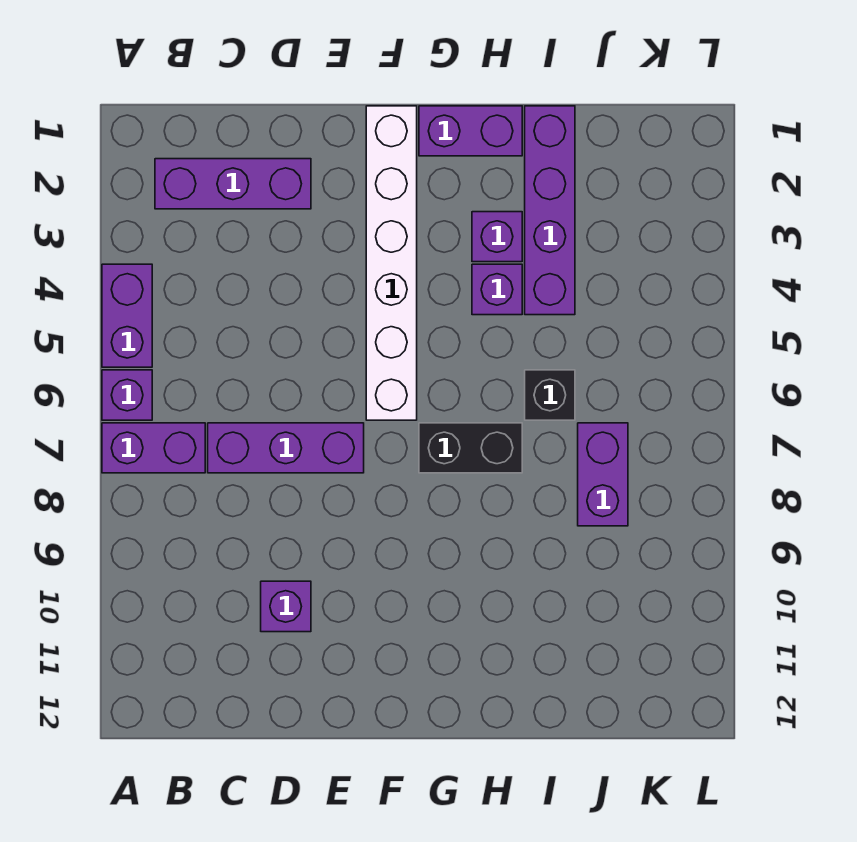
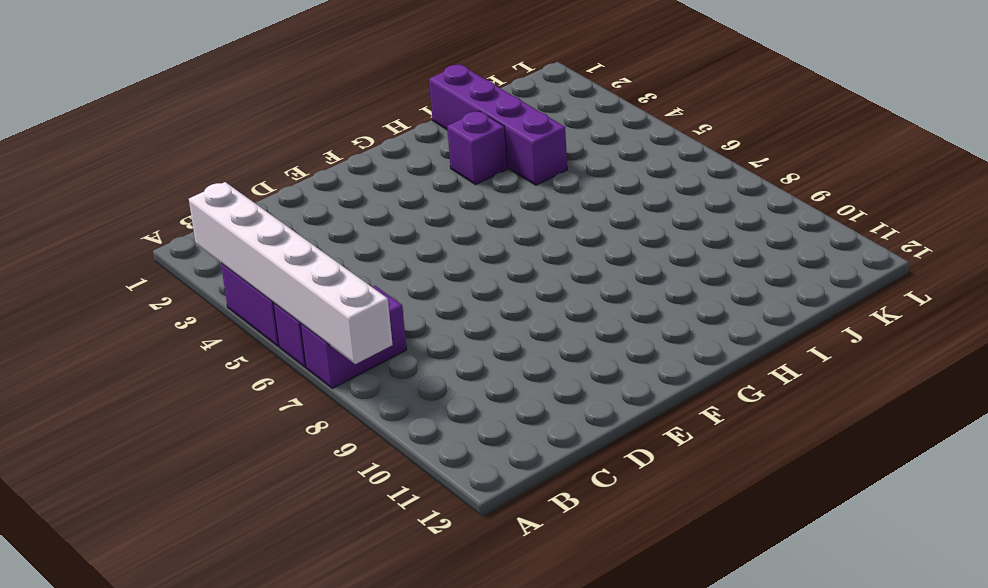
white brick A3:A8 level 2 -> white brick F1:F6 level 1
none -> purple brick B2:D2 level 1
none -> purple brick C7:E7 level 1
none -> purple brick D10 level 1

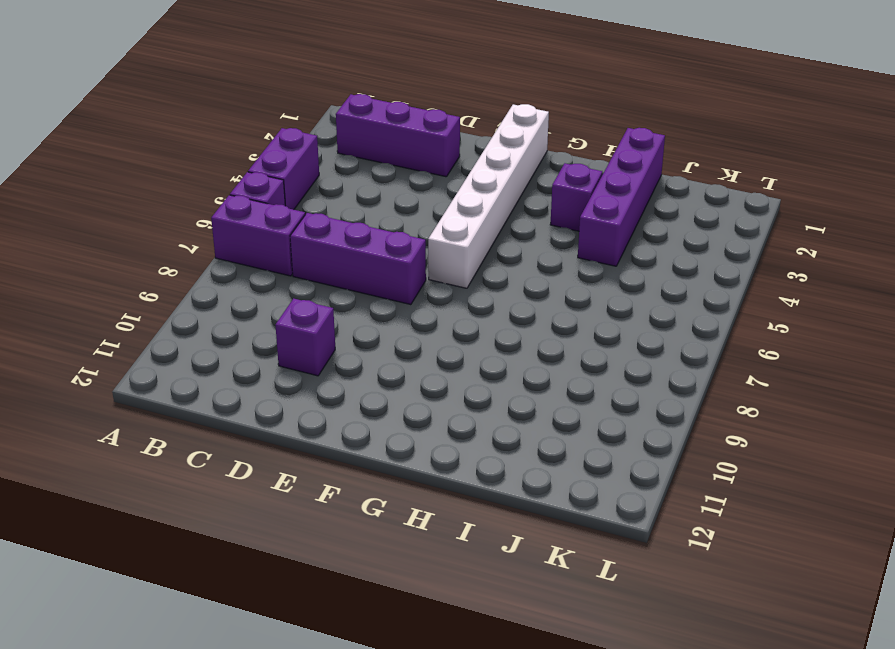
none -> purple brick G1:H1 level 1
none -> black brick G7:H7 level 1
none -> purple brick H4 level 1

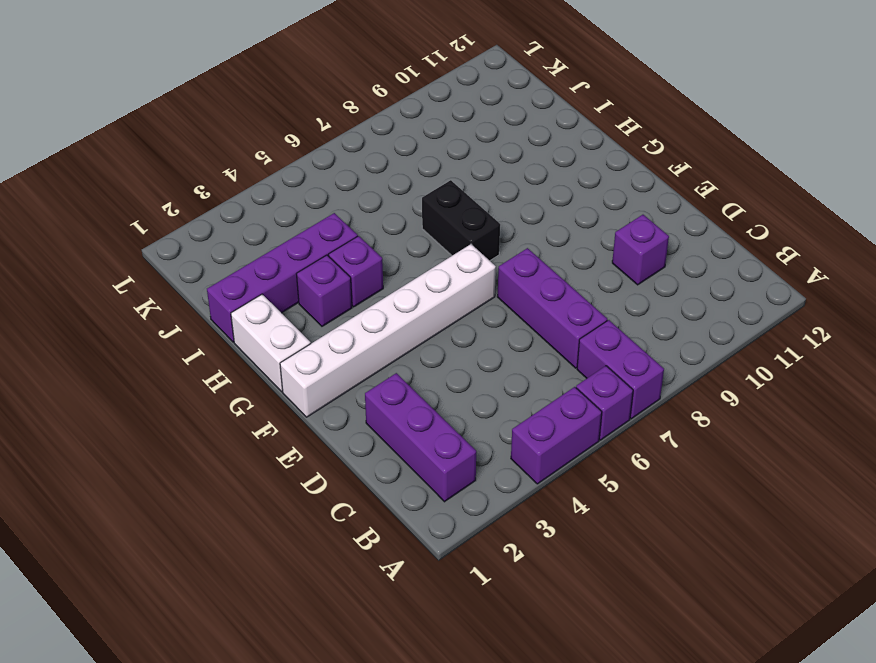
white brick G1:H1 level 1 -> purple brick G1:H1 level 1
none -> black brick I6 level 1
none -> purple brick J7:J8 level 1

